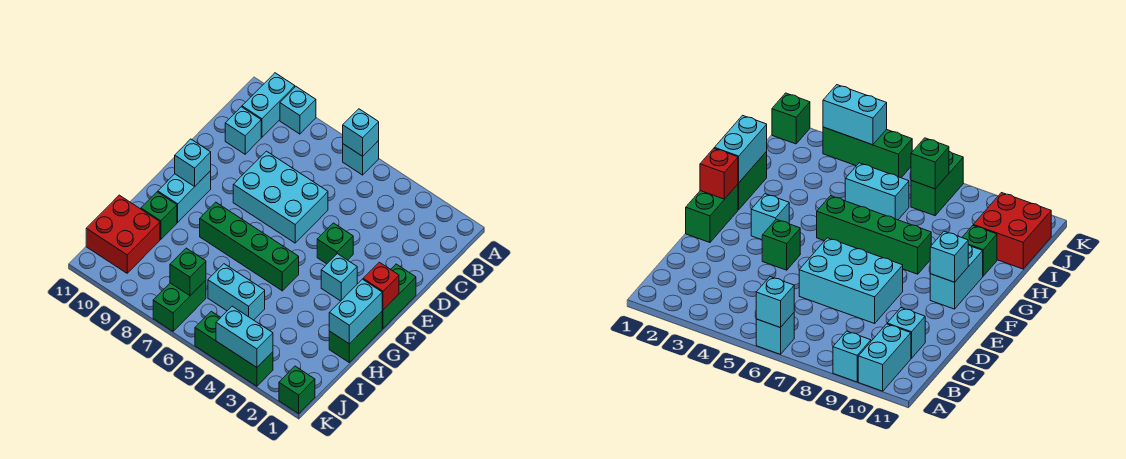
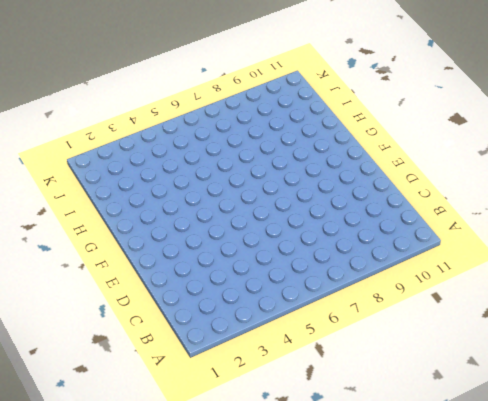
none -> cyan brick A6 level 1
none -> cyan brick A9 level 1
none -> cyan brick A10:B10 level 1

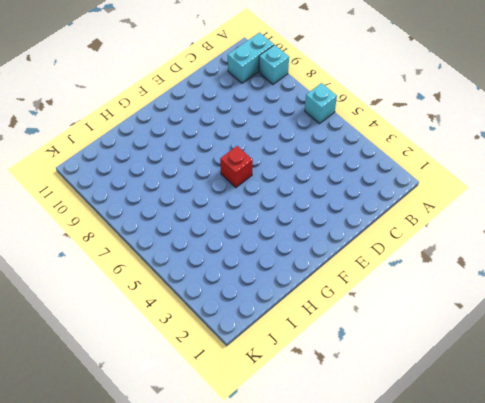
red brick F6 level 1 -> red brick F1 level 2
none -> cyan brick C10 level 1
none -> cyan brick D6:E8 level 1
none -> green brick E1:F1 level 1

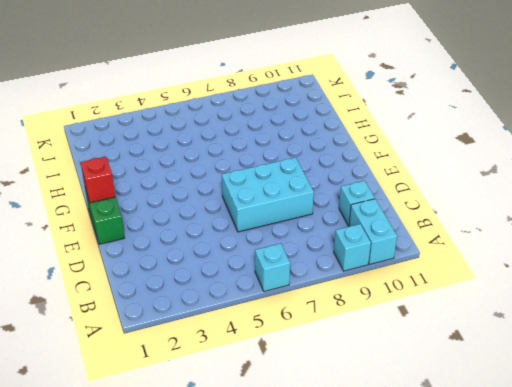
none -> green brick E4 level 1
none -> cyan brick F3 level 1
none -> cyan brick F10:G10 level 1

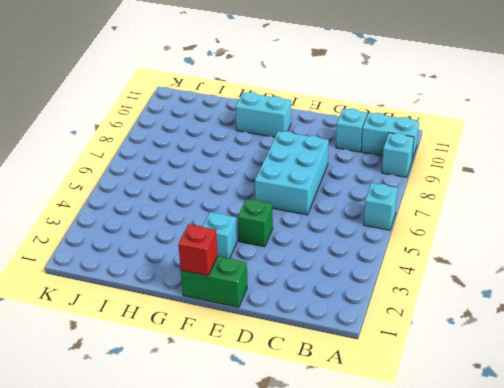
none -> green brick G1:H1 level 1
none -> green brick G5:G8 level 1
none -> green brick H10 level 1

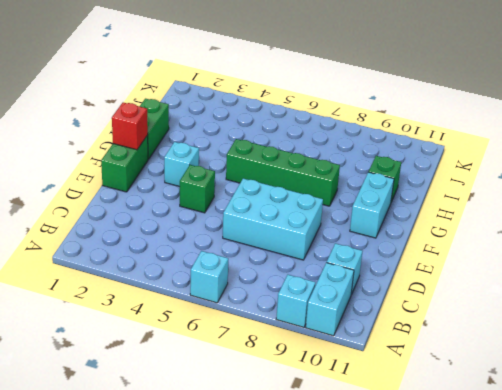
none -> cyan brick I5:I6 level 1
none -> red brick I10:J11 level 1
none -> green brick J7:K7 level 1

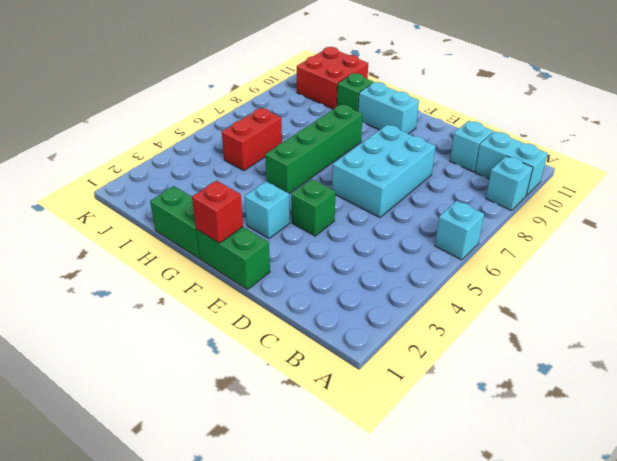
red brick I5:I6 level 1 -> cyan brick I5:I6 level 1
none -> green brick J7:K7 level 1
none -> green brick K1 level 1
none -> green brick K3:K5 level 1

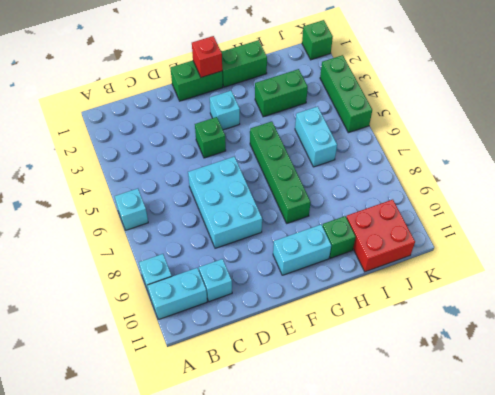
green brick H3:I3 level 1 -> green brick J7:K7 level 1
none -> cyan brick A6 level 2
none -> cyan brick F10 level 2
none -> cyan brick G1:H1 level 2

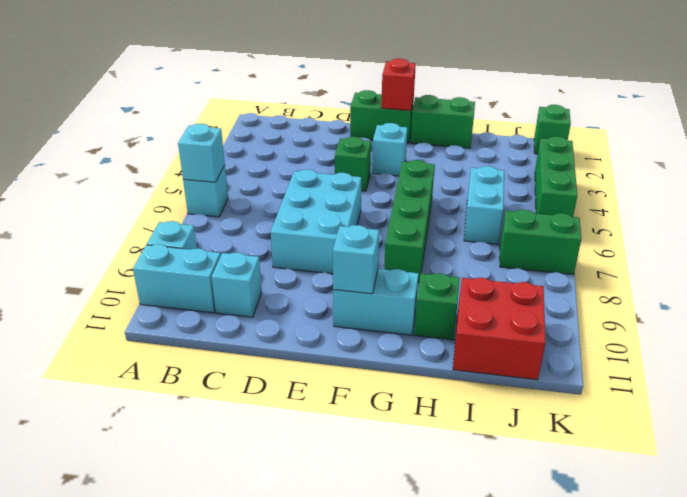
none -> cyan brick G1:H1 level 2
none -> green brick J7 level 2
none -> cyan brick K3:K4 level 2

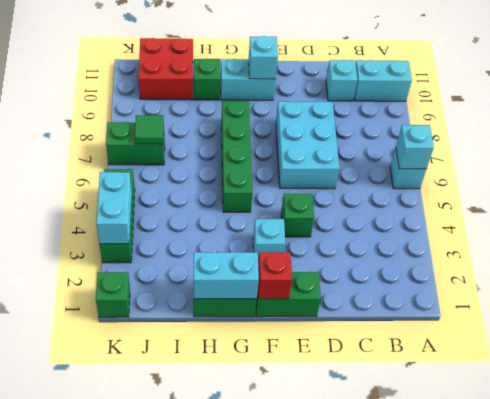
green tile J7 level 2 -> green brick J7 level 2
none -> cyan brick A9 level 1
none -> cyan brick I5:I6 level 1

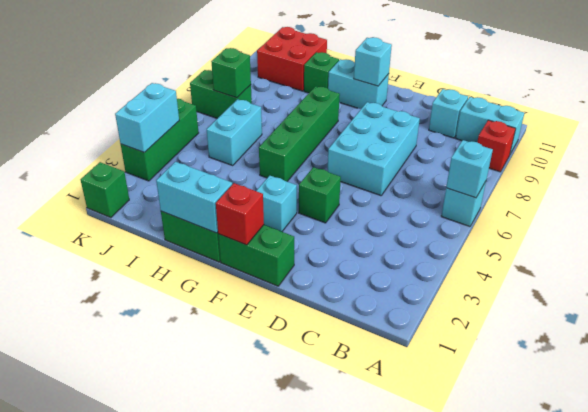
red brick A9 level 1 -> cyan brick A9 level 1

